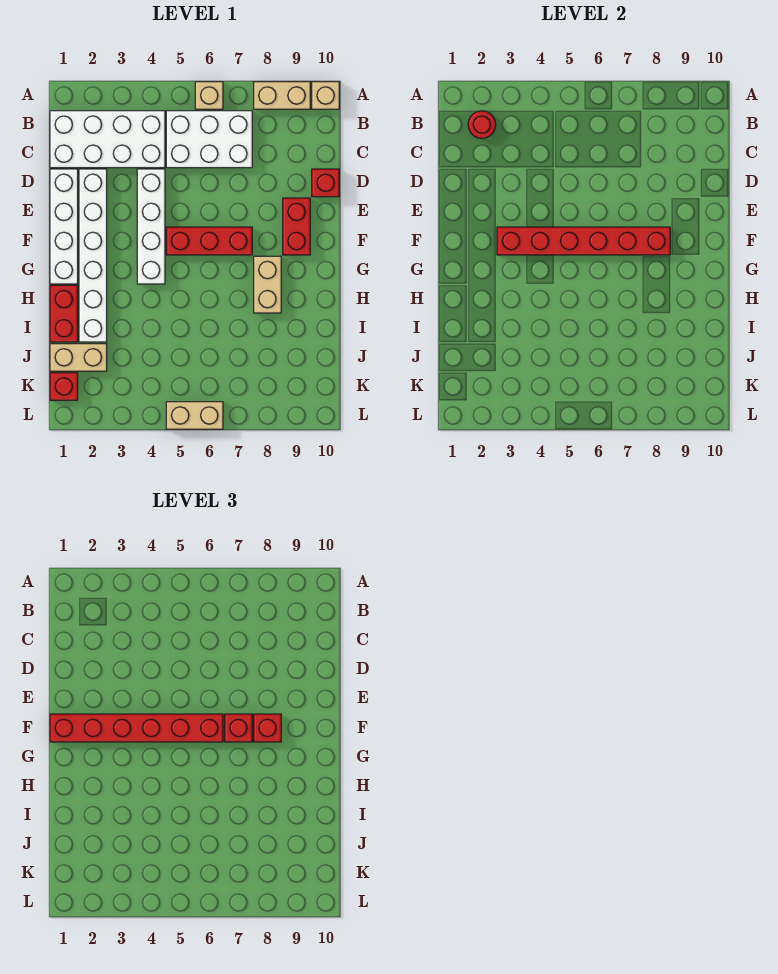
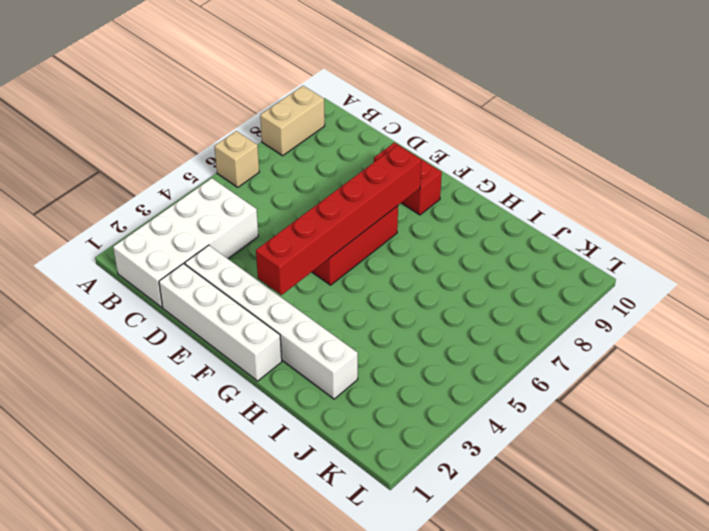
none -> tan brick A10 level 1
none -> white brick B5:C7 level 1
none -> white brick D4:G4 level 1

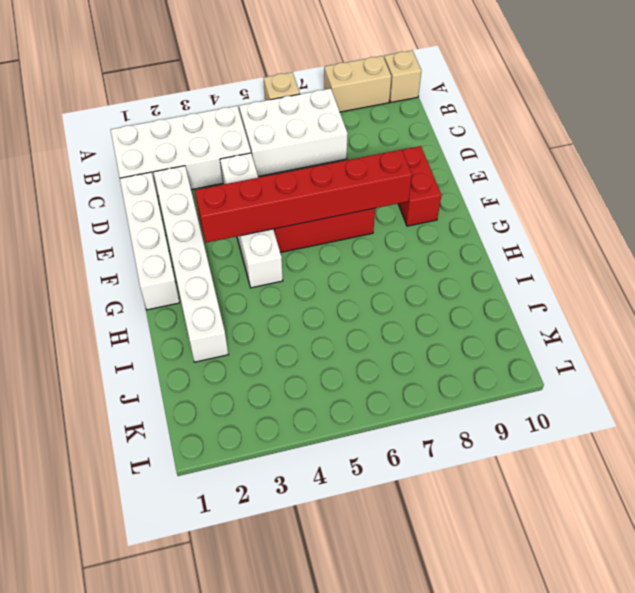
none -> red brick D10 level 1
none -> tan brick G8:H8 level 1
none -> red brick H1:I1 level 1

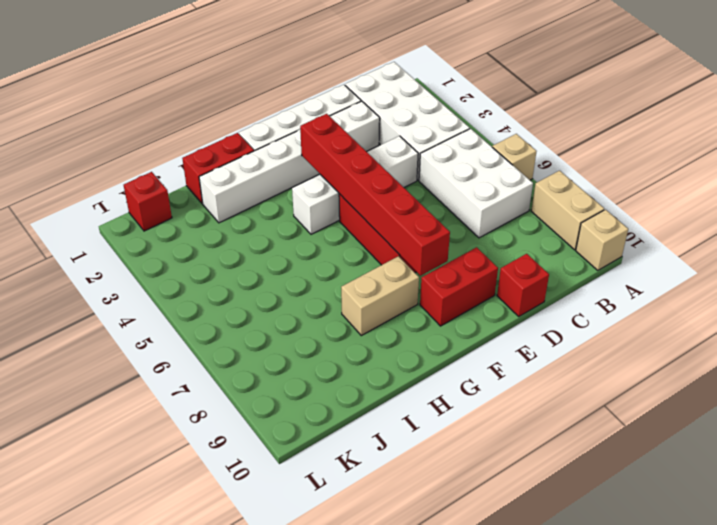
none -> tan brick J1:J2 level 1
none -> tan brick L5:L6 level 1
none -> red round brick B2 level 2

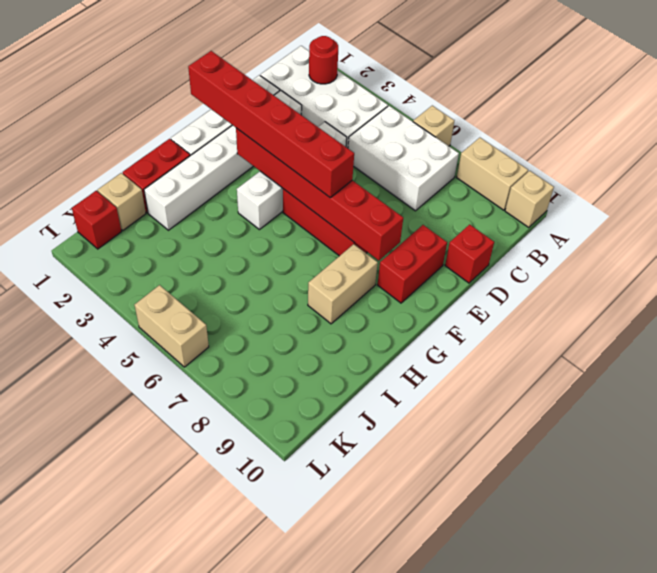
tan brick J1 level 1 -> tan brick J1:J2 level 1
none -> red brick F7 level 3
none -> red brick F8 level 3

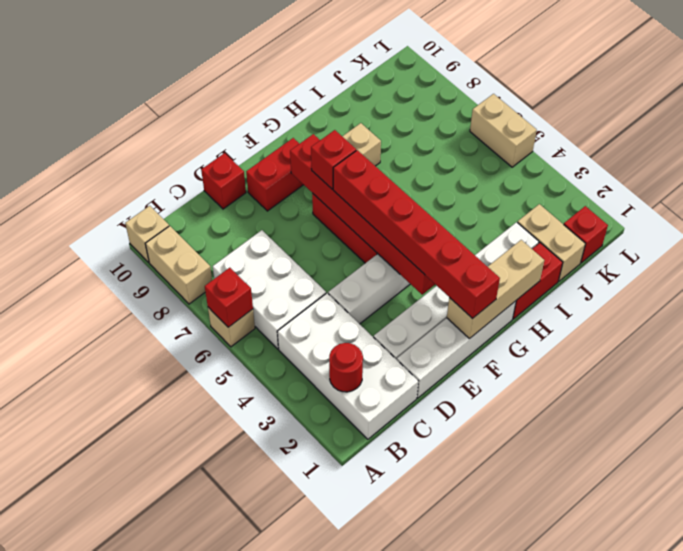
red brick A6 level 2 -> red brick F8 level 3
tan brick F1:H1 level 2 -> none

